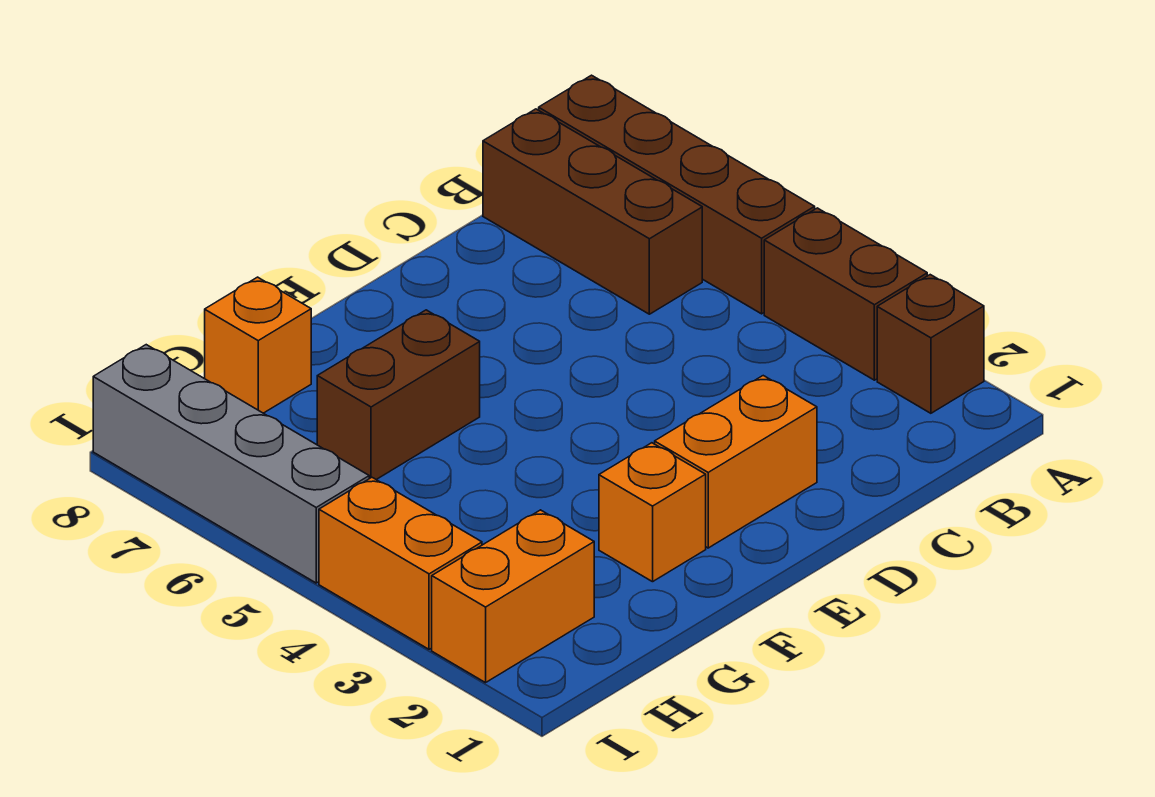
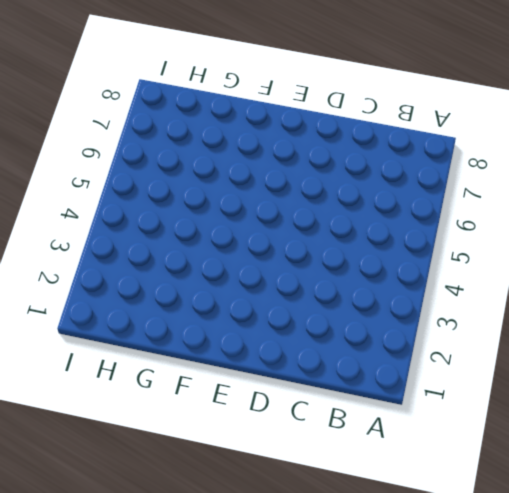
none -> brown brick A2 level 1
none -> brown brick A3:A4 level 1

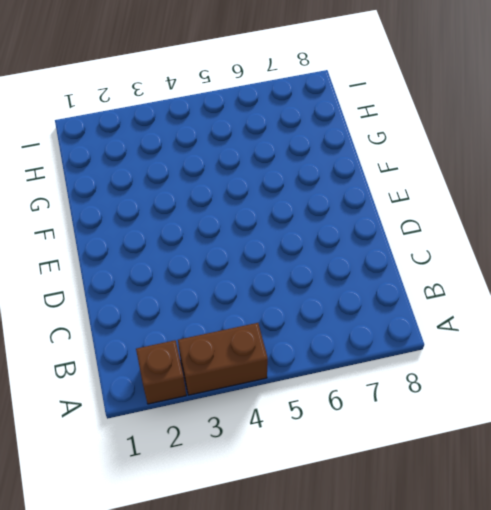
none -> brown brick A5:A8 level 1
none -> brown brick B6:B8 level 1

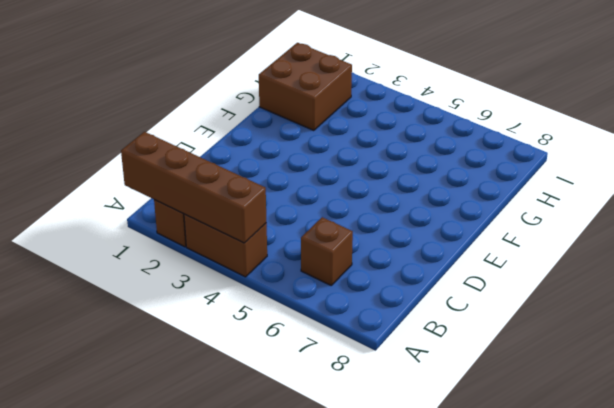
brown brick A1:A4 level 2 -> brown brick A5:A8 level 1
brown brick B6 level 1 -> brown brick B6:B8 level 1
brown brick G1:H2 level 1 -> orange brick H2:I2 level 1
none -> orange brick D2:E2 level 1
none -> orange brick F2 level 1

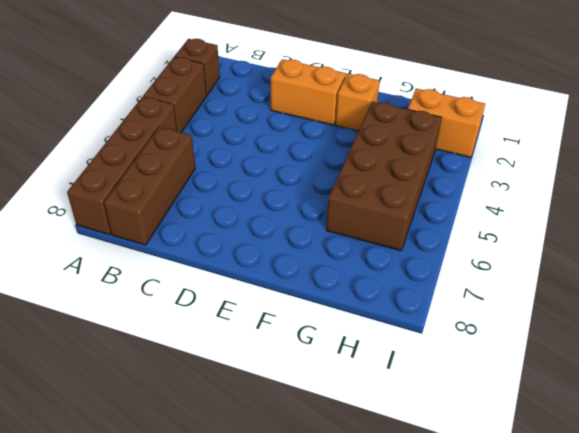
brown brick G3:H6 level 1 -> brown brick F6:G6 level 1
none -> orange brick G8 level 1
none -> orange brick I3:I4 level 1

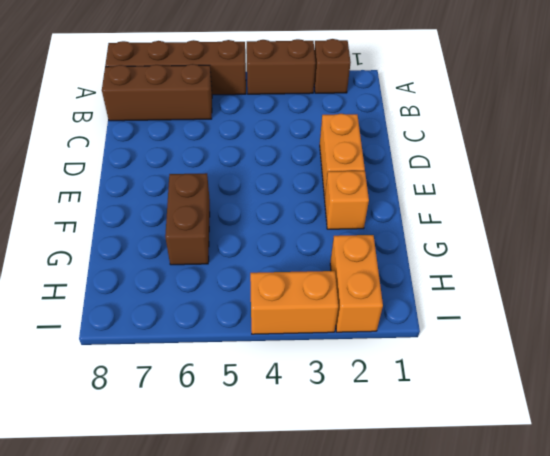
none -> orange brick G8 level 1
none -> grey brick I5:I8 level 1

